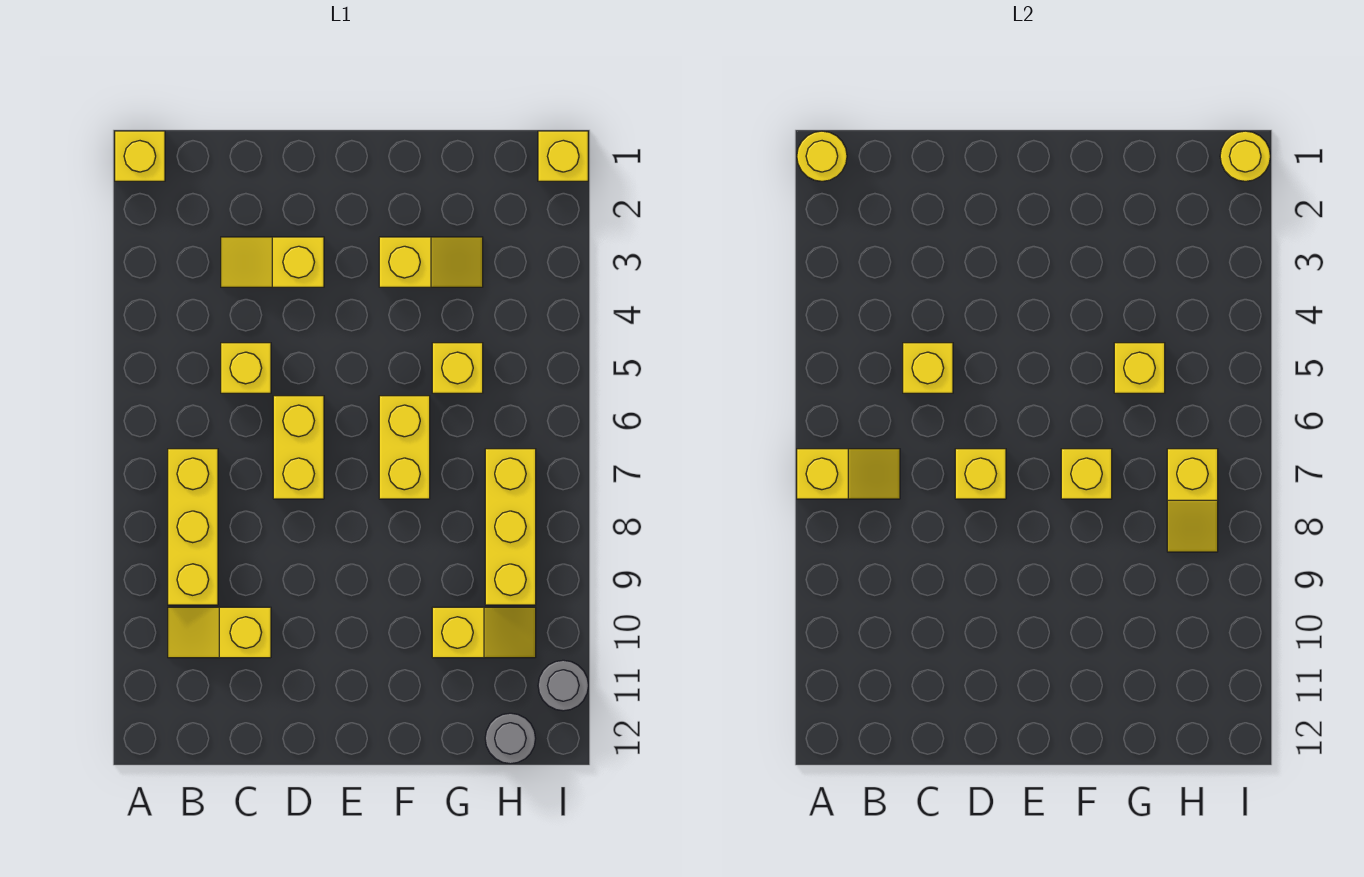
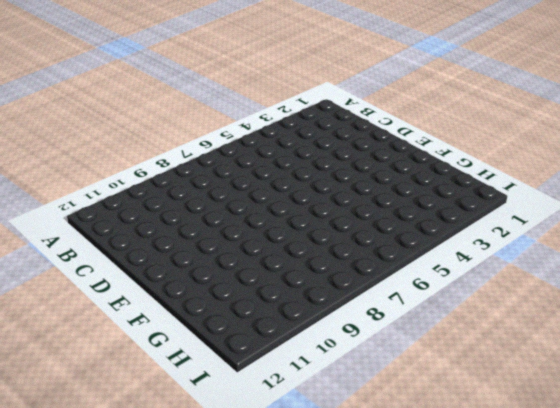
none -> yellow brick A1 level 1
none -> yellow brick B7:B9 level 1
none -> yellow slope B10:C10 level 1 top C

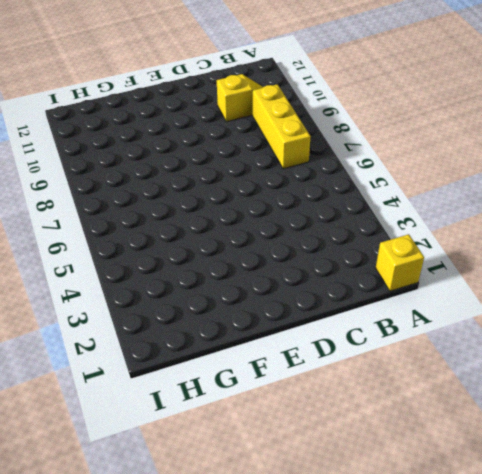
none -> yellow slope C3:D3 level 1 top D
none -> yellow brick C5 level 1
none -> yellow brick D6:D7 level 1

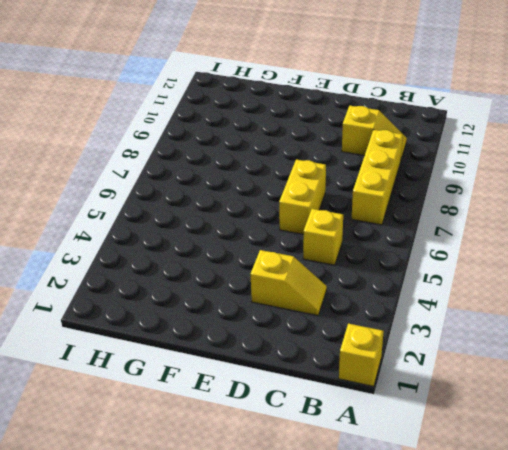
none -> yellow slope F3:G3 level 1 top F
none -> yellow brick F6:F7 level 1
none -> yellow brick G5 level 1

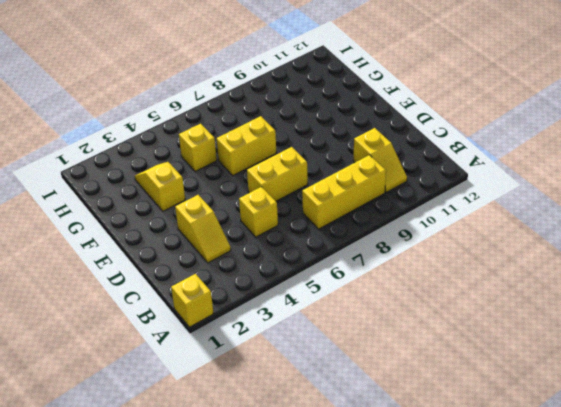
none -> yellow slope G10:H10 level 1 top G
none -> yellow brick H7:H9 level 1
none -> grey round brick H12 level 1

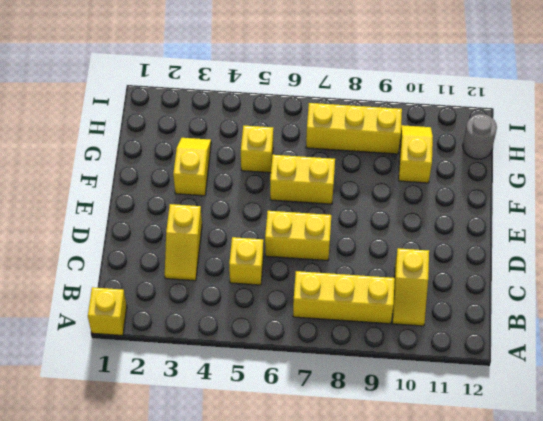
none -> yellow brick I1 level 1
none -> grey round brick I11 level 1
none -> yellow round brick A1 level 2

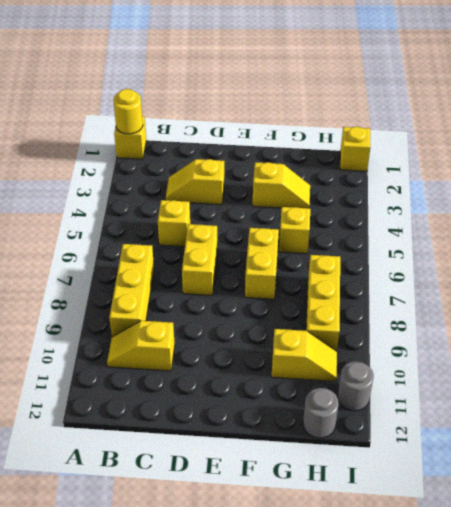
none -> yellow slope A7:B7 level 2 top A
none -> yellow brick C5 level 2
none -> yellow brick D7 level 2

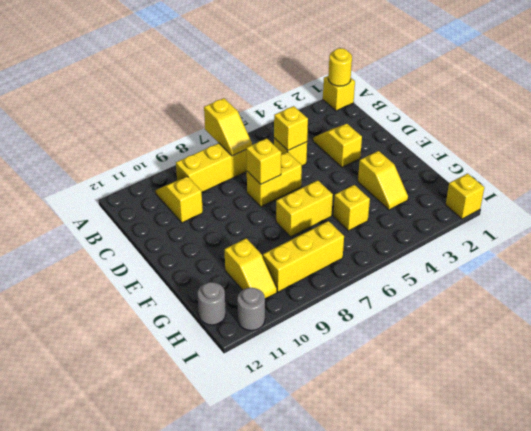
none -> yellow brick F7 level 2
none -> yellow brick G5 level 2
none -> yellow slope H7:H8 level 2 top 7

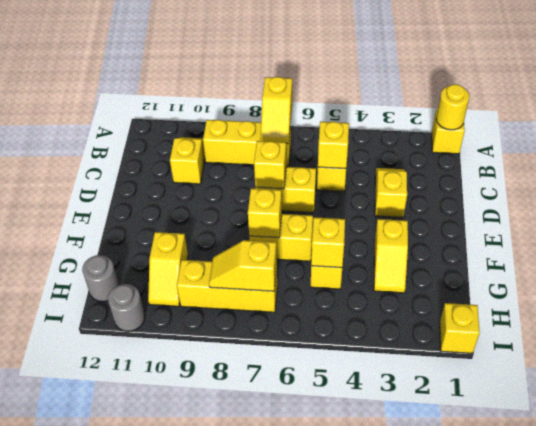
none -> yellow round brick I1 level 2

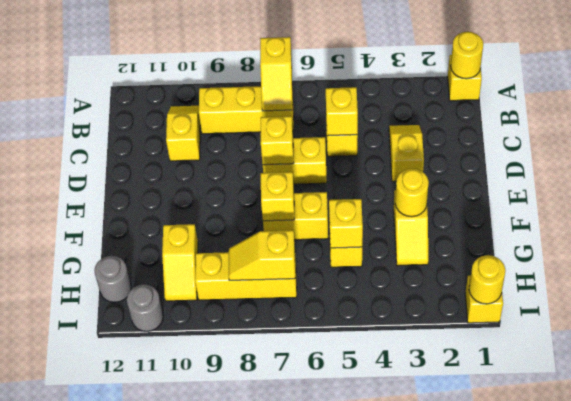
yellow round brick F3 level 2 -> none

